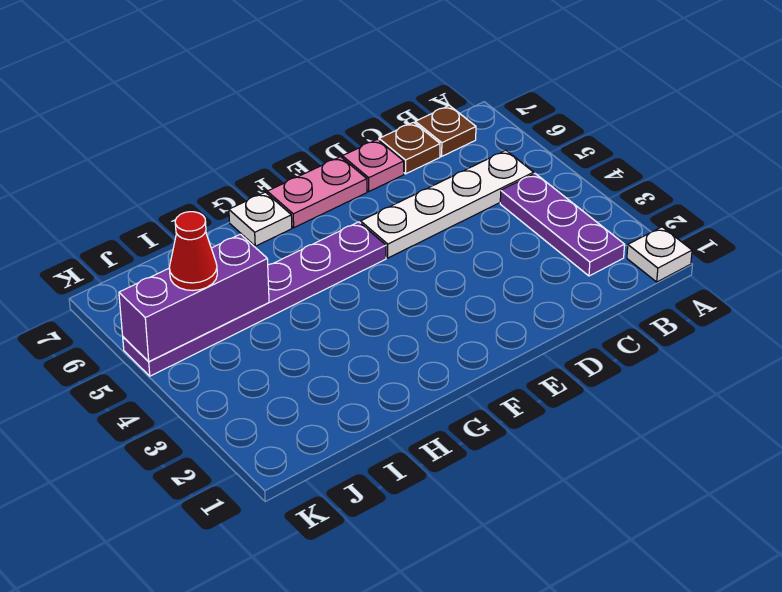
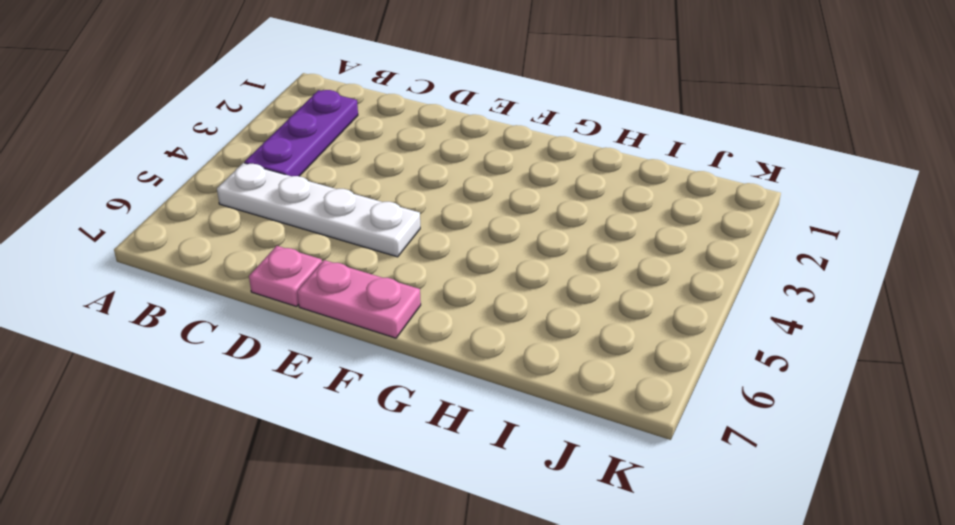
none -> white plate A1 level 1
none -> brown plate B7 level 1

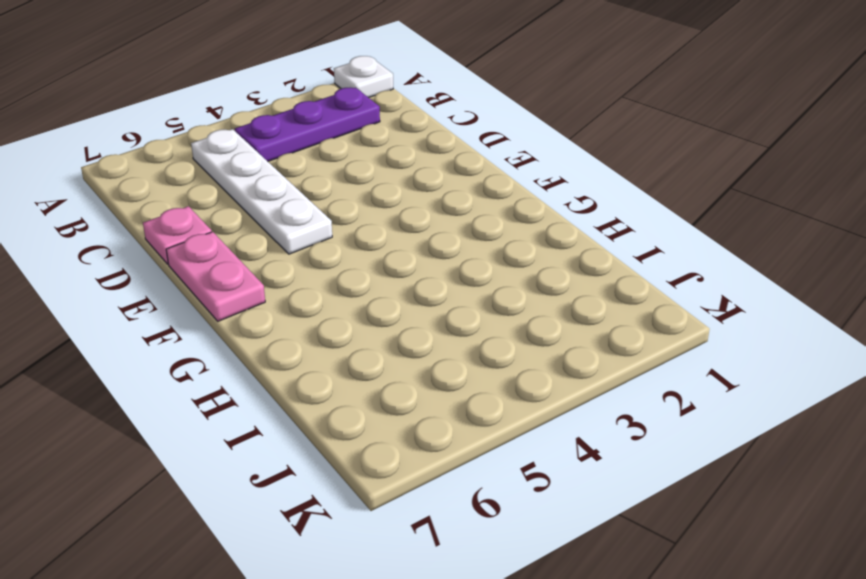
none -> brown plate B7 level 1
none -> brown plate C7 level 1

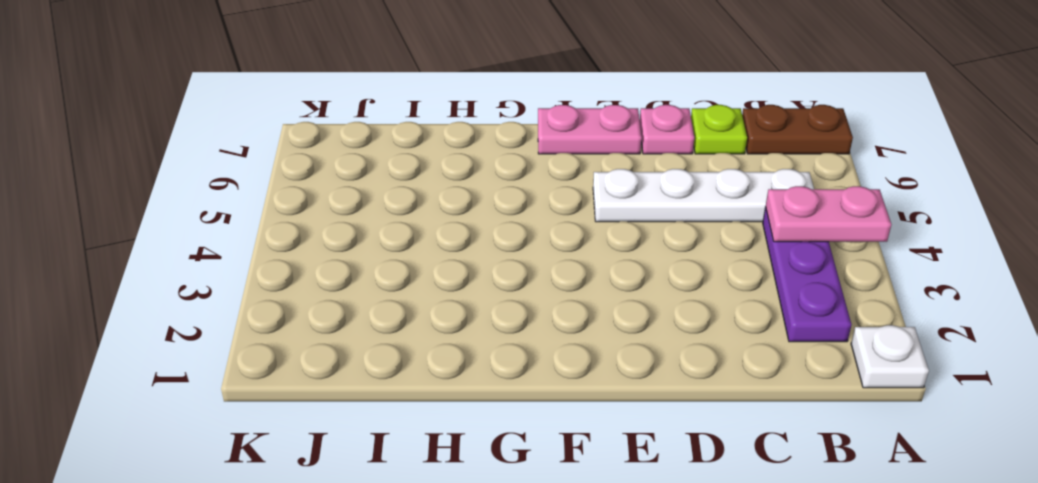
pink plate A4:B4 level 2 -> none
brown plate A7:B7 level 1 -> brown plate B7 level 1
lime plate C7 level 1 -> brown plate C7 level 1
none -> purple plate F5:K5 level 1
none -> white plate G7 level 1

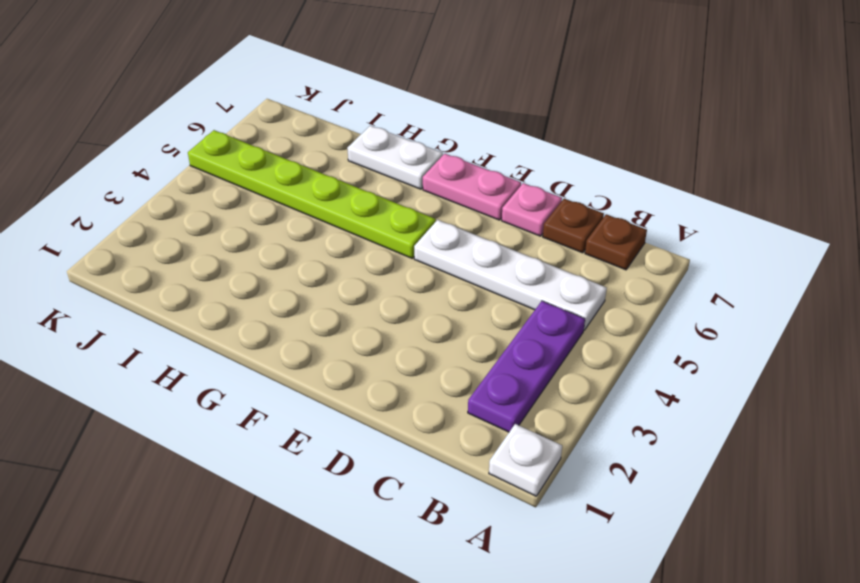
lime plate F5:K5 level 1 -> purple plate F5:K5 level 1
white plate G7:H7 level 1 -> white plate G7 level 1
none -> purple brick I5:K5 level 2
none -> red cone J5 level 3

